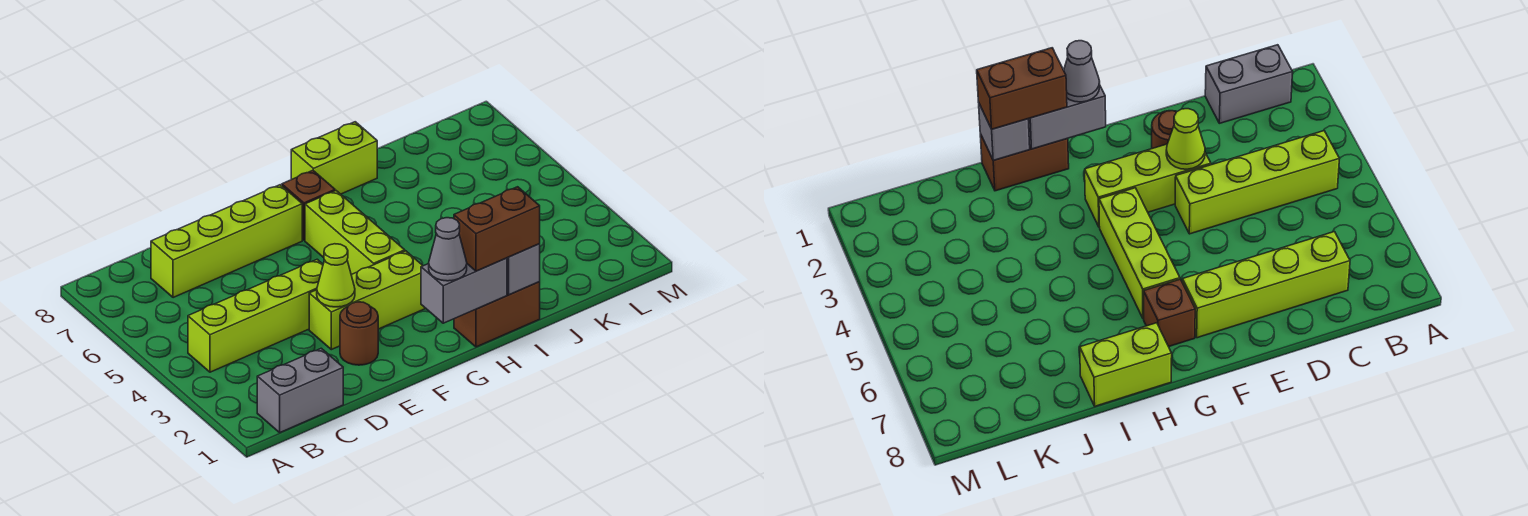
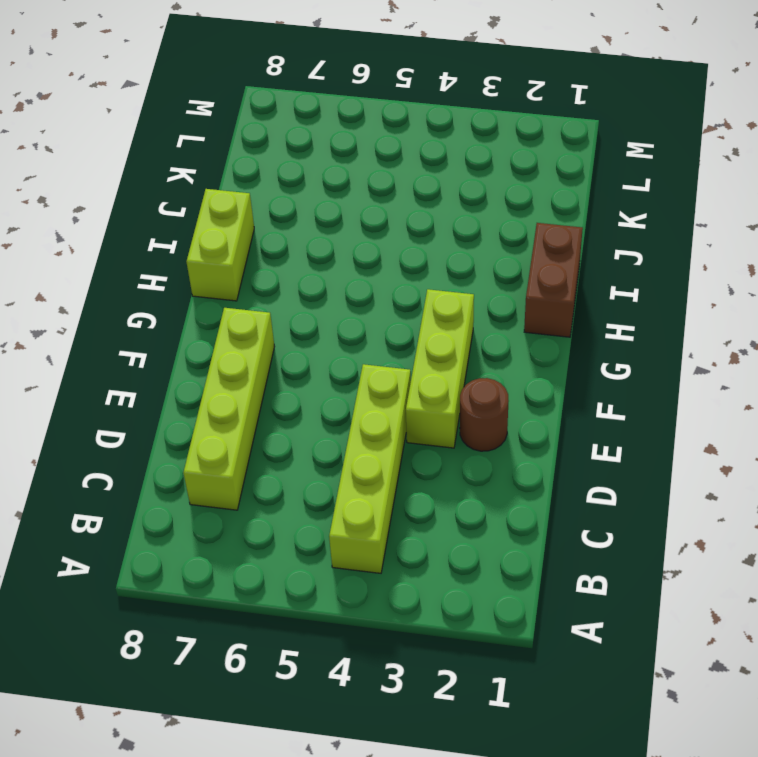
none -> grey brick B1:C1 level 1
none -> lime brick G4:G6 level 1
none -> brown brick G7 level 1

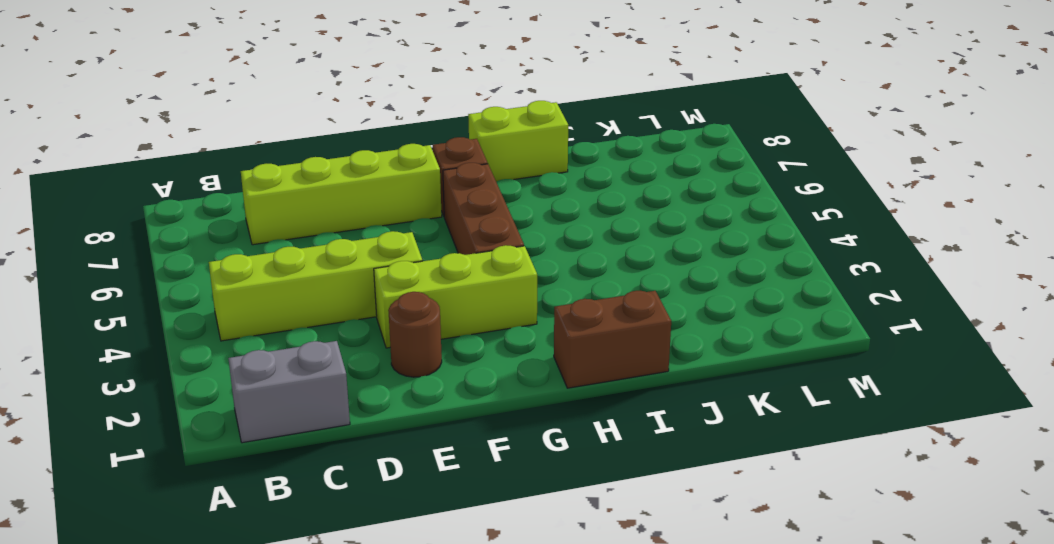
brown brick G4:G6 level 1 -> lime brick G4:G6 level 1
none -> lime cone E3 level 2
none -> grey brick G1:H1 level 2
none -> grey brick I1 level 2

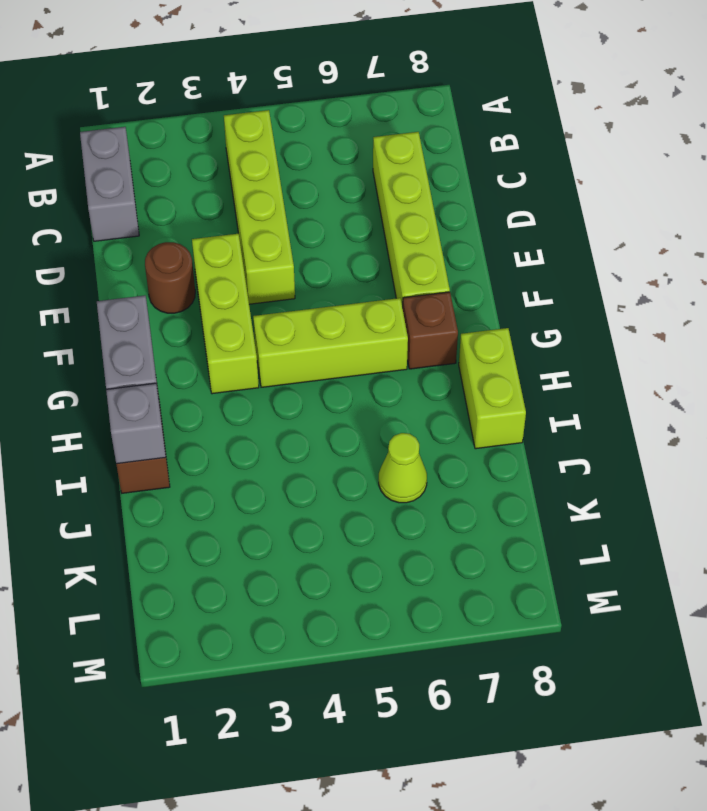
lime cone J6 level 1 -> lime cone E3 level 2
none -> grey cone G1 level 3
none -> brown brick H1:I1 level 3

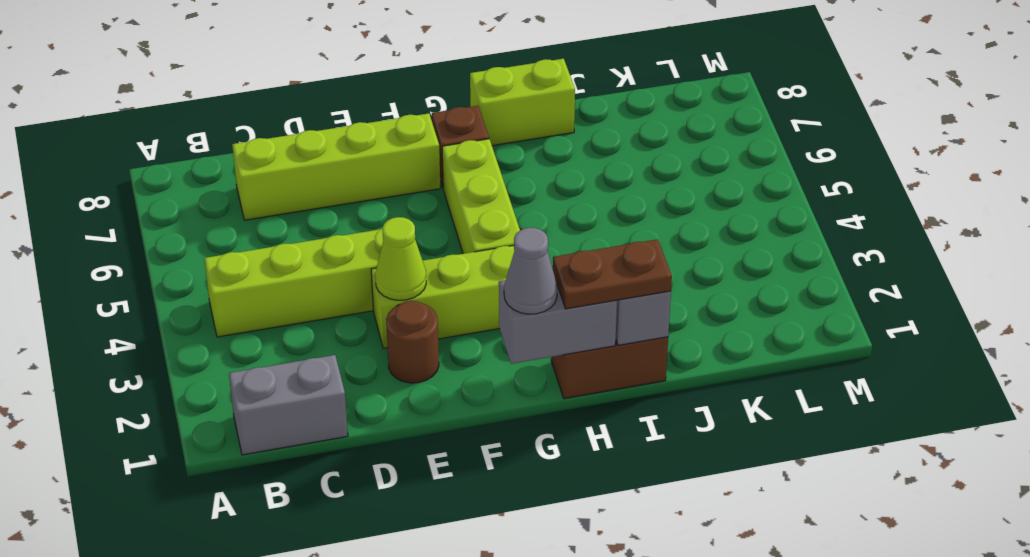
brown plate H1:I1 level 3 -> brown brick H1:I1 level 3

